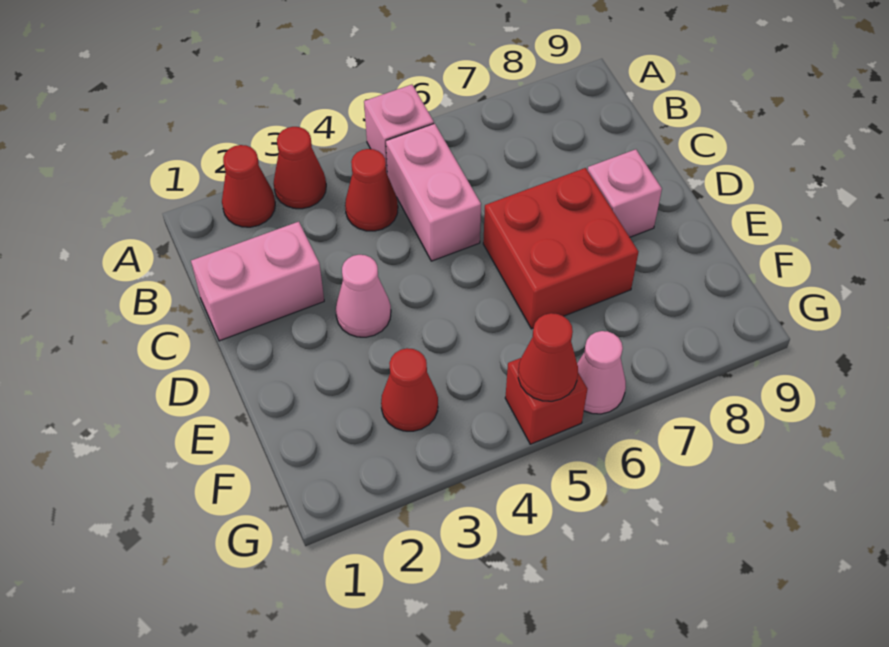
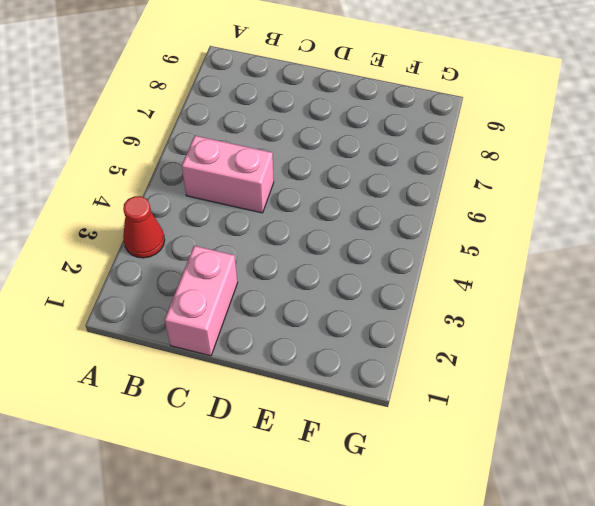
none -> red cone A2 level 1
none -> pink brick A5 level 1
none -> red cone B4 level 1

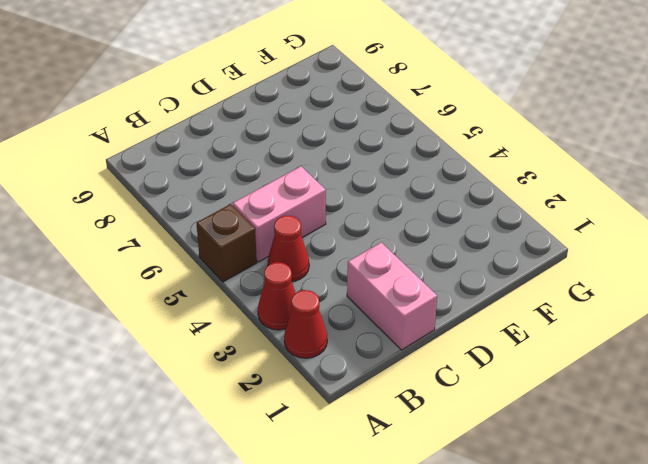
brown brick A5 level 1 -> pink brick A5 level 1
none -> pink cone D3 level 1
none -> red brick D6:E7 level 1
none -> pink brick D8 level 1

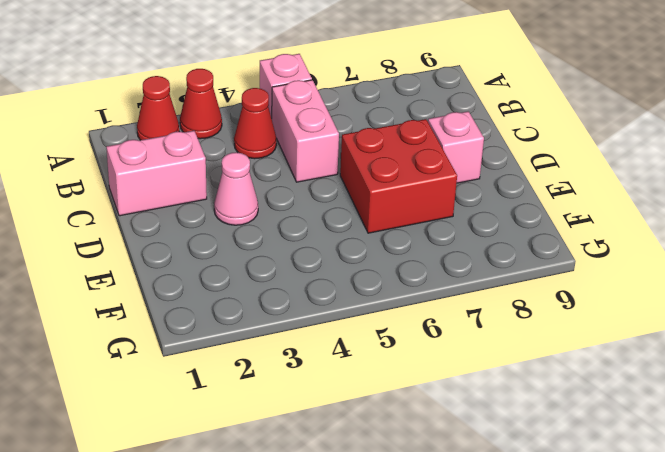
none -> red cone F3 level 1
none -> red brick G5 level 1
none -> pink cone G6 level 1

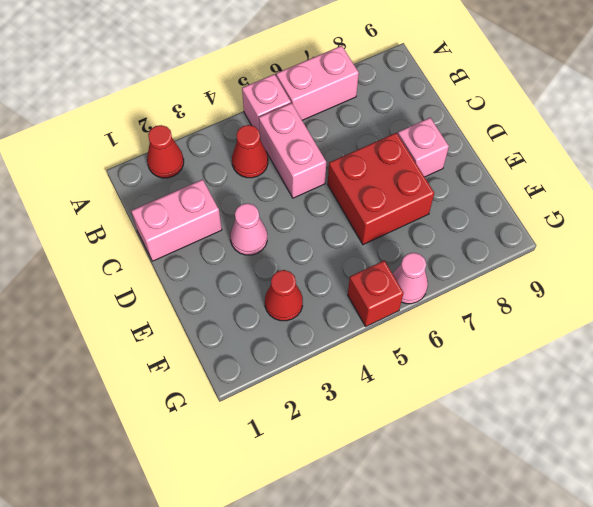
pink brick A6:A7 level 1 -> none
none -> red cone A3 level 1
none -> red cone G5 level 2

